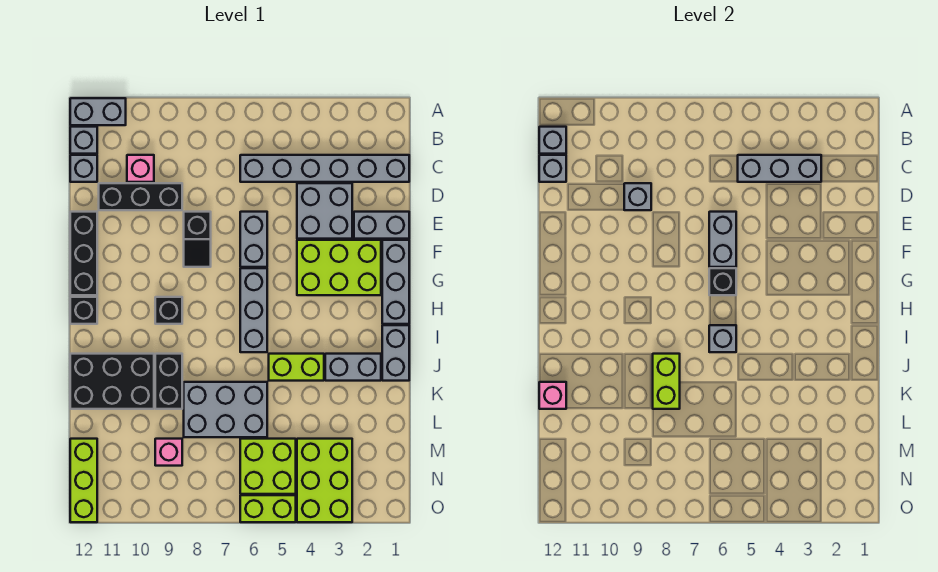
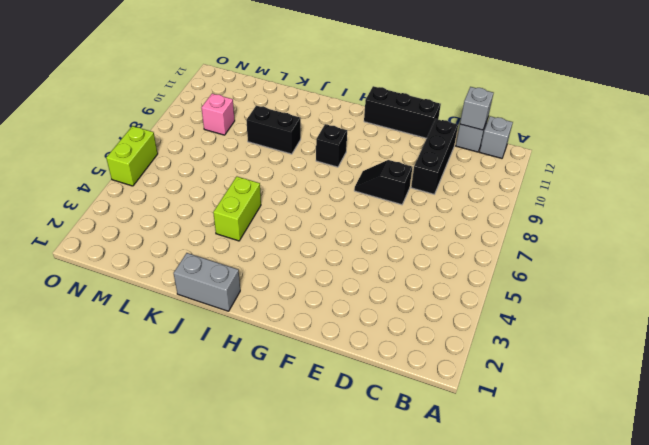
none -> grey brick A11:A12 level 1
none -> grey brick C1:C6 level 1
none -> pink brick C10 level 1
none -> grey brick D3:E4 level 1

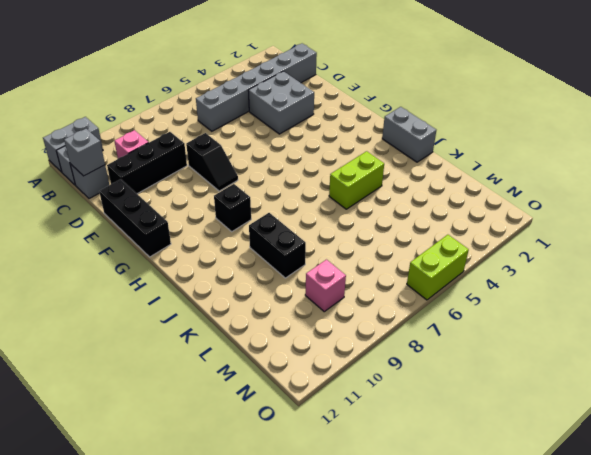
none -> grey brick E1:E2 level 1
none -> grey brick E6:F6 level 1
none -> grey brick F1:H1 level 1
none -> lime brick F2:G4 level 1

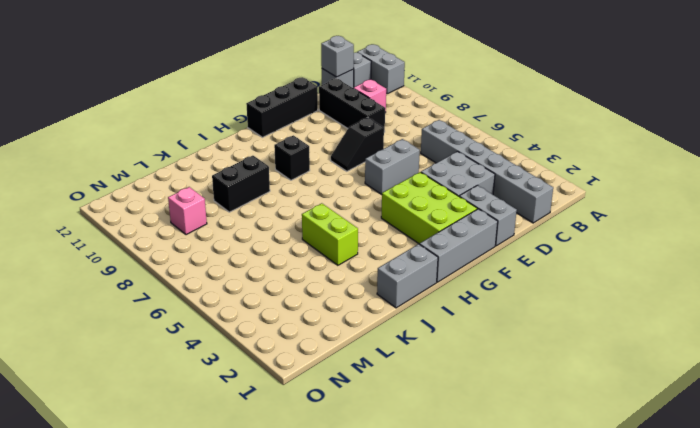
none -> grey brick G6:I6 level 1
none -> black brick H12 level 1
none -> grey brick J2:J3 level 1
none -> black brick J10:K12 level 1

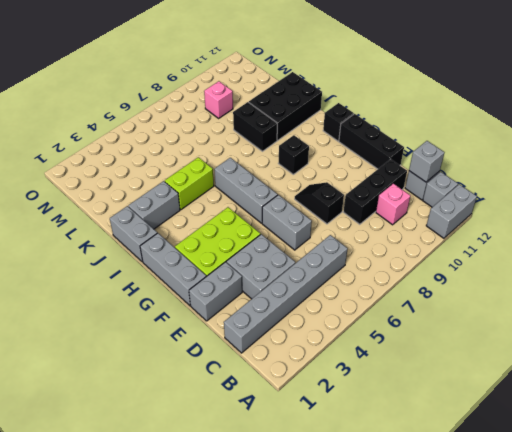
none -> grey brick K6:L8 level 1
none -> lime brick M3:O4 level 1
none -> lime brick M5:N6 level 1
none -> lime brick M12:O12 level 1

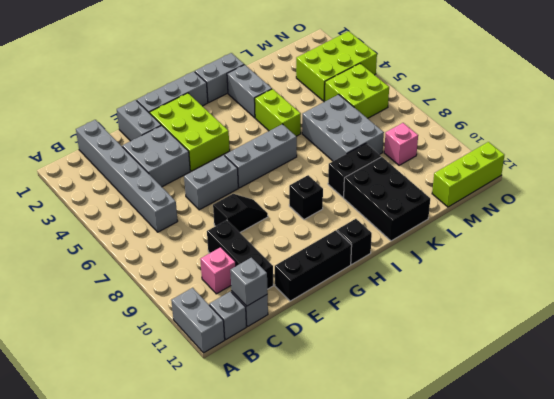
none -> lime brick O5:O6 level 1
none -> grey brick B12 level 2
none -> grey brick C3:C5 level 2
none -> grey brick D9 level 2

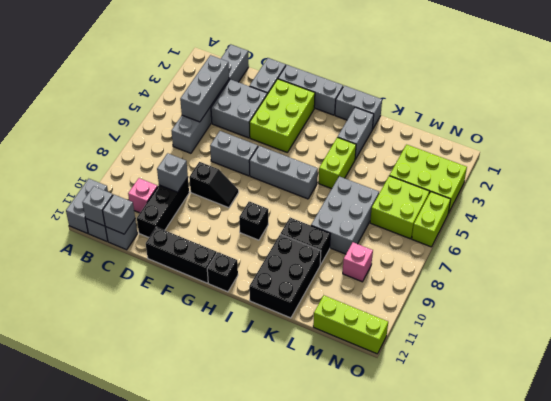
none -> grey brick E6:F6 level 2
none -> black brick G6 level 2
none -> grey brick I6 level 2
none -> lime brick J8:K8 level 2

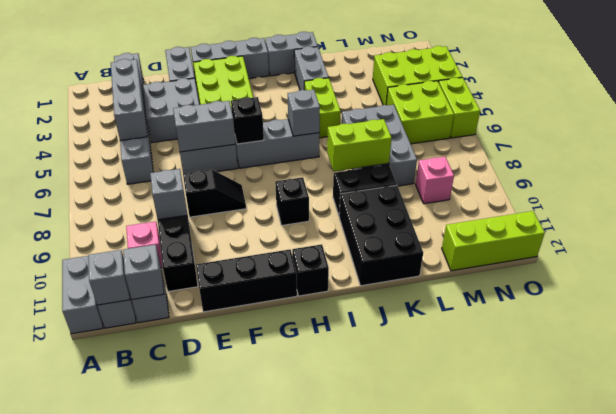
none -> pink brick K12 level 2

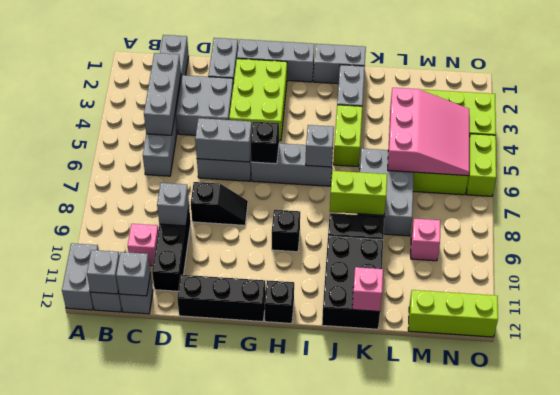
pink slope L4:N6 level 2 top L -> none

